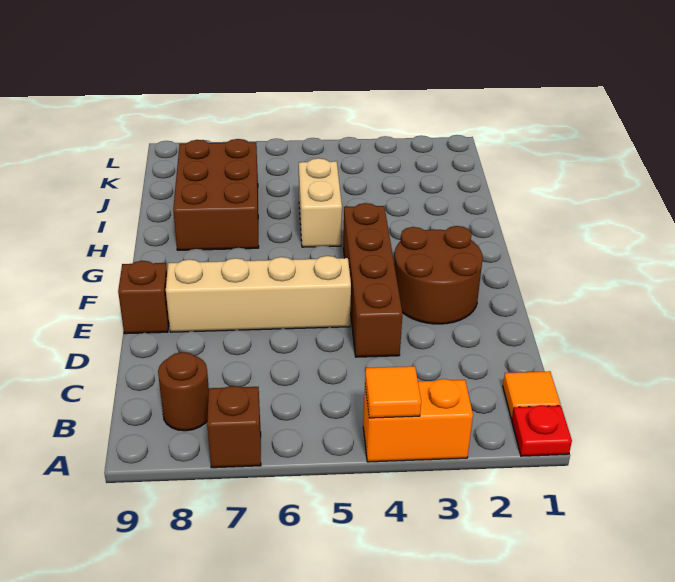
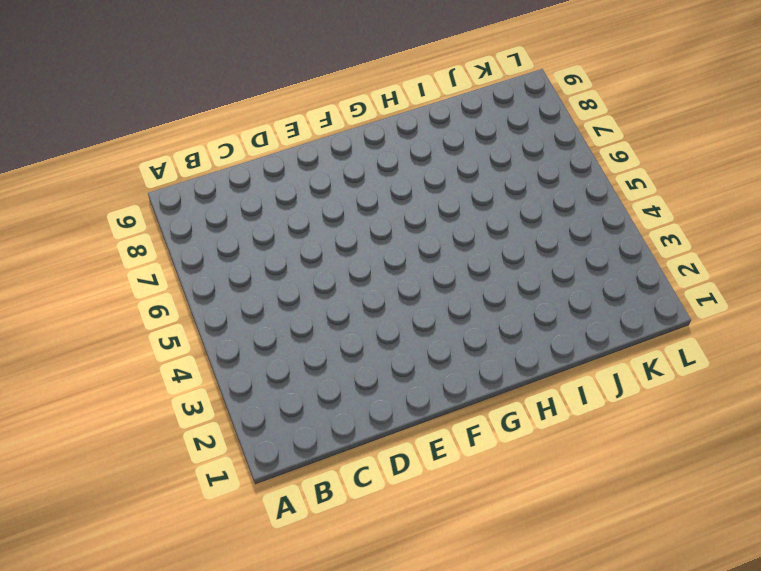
none -> red plate A1 level 1
none -> orange brick A3:A4 level 1
none -> brown brick A7 level 1

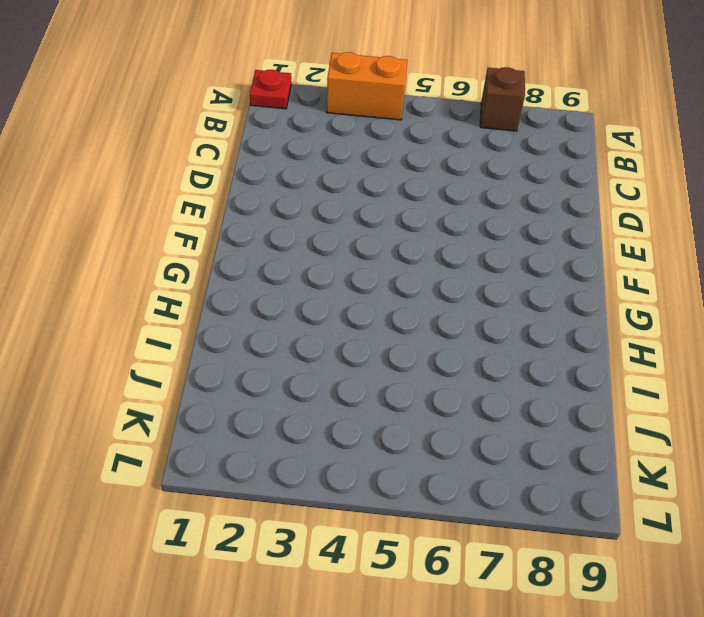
none -> orange tile B1 level 1
none -> brown round brick B8 level 1
none -> brown brick D4:G4 level 1

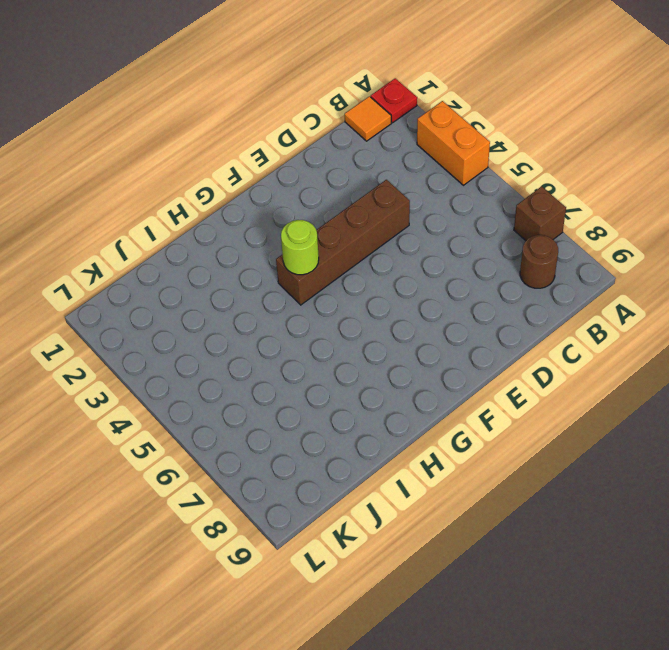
lime round brick G4 level 2 -> none
none -> brown round brick E2:F3 level 1
none -> tan brick E5:E8 level 1
none -> brown brick E9 level 1

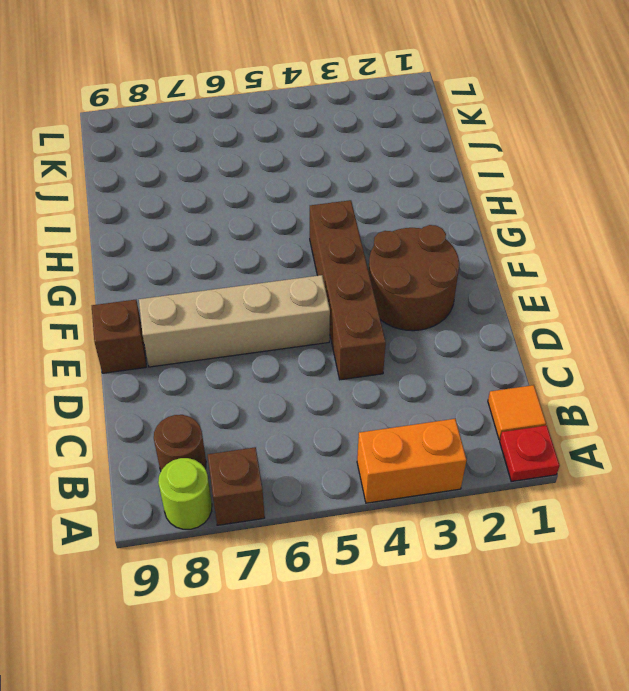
lime round brick A8 level 1 -> none
none -> tan brick H5:I5 level 1
none -> brown brick H7:J8 level 1
none -> orange tile A4 level 2

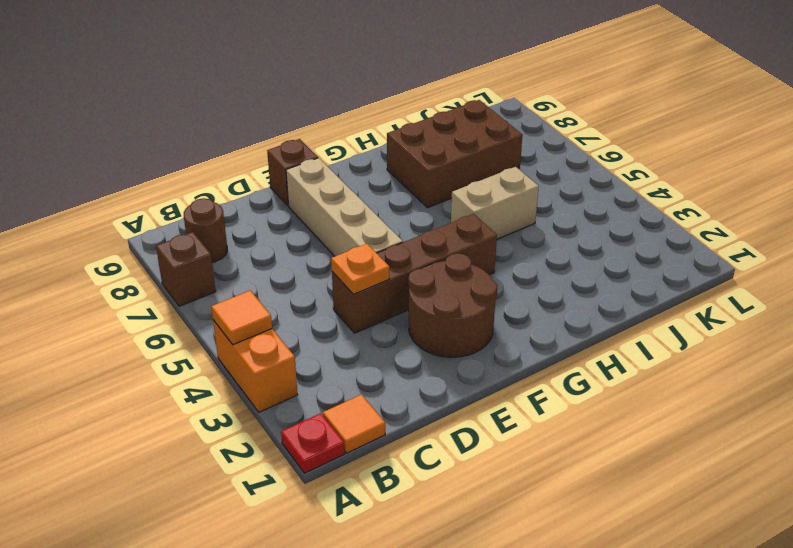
orange plate D4 level 2 -> none

